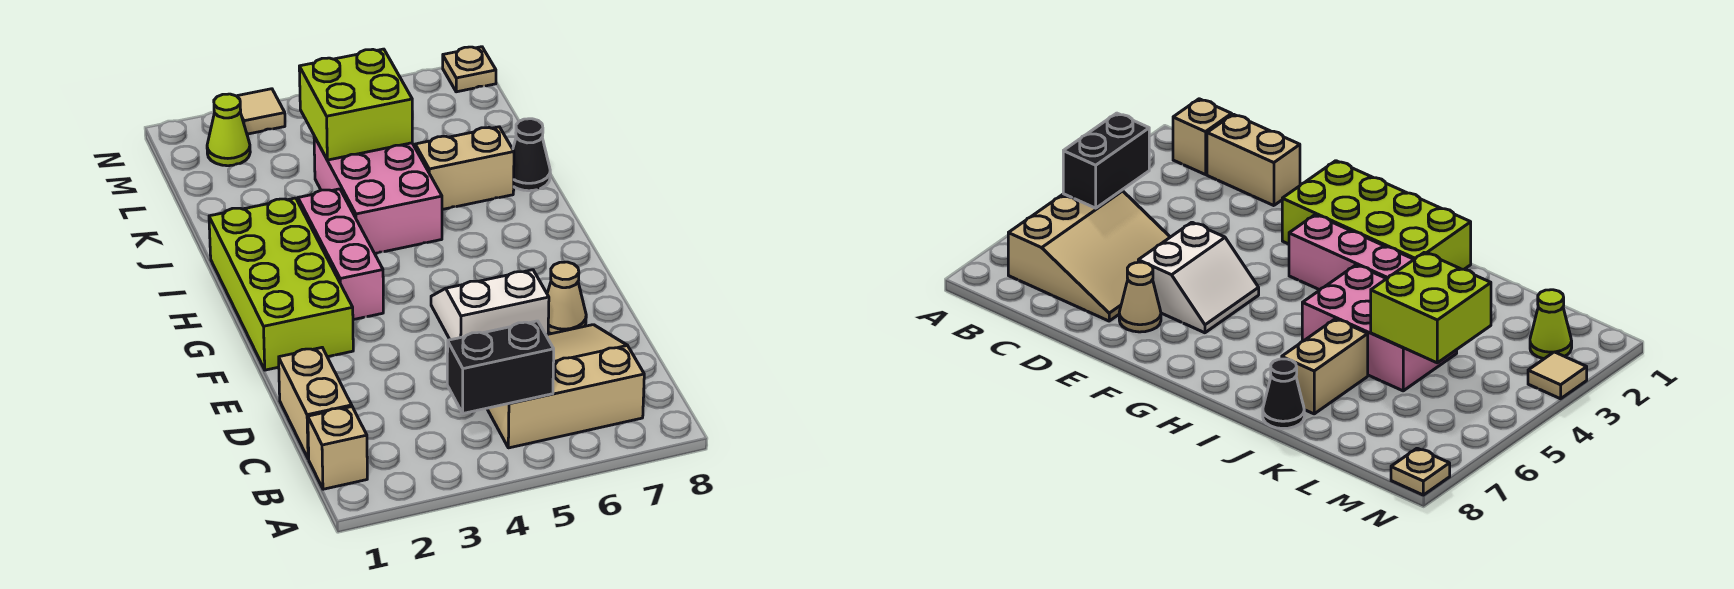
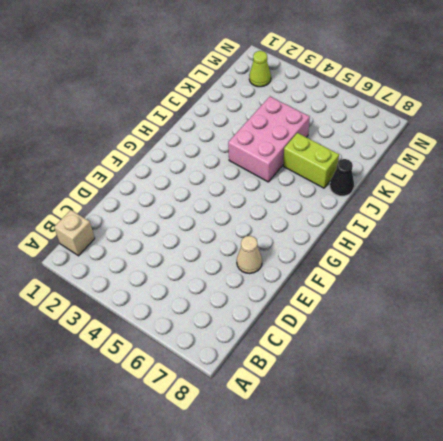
lime brick J6:J7 level 1 -> tan brick J6:J7 level 1
none -> tan slope B5:D7 level 1 top B
none -> tan brick C1:D1 level 1
none -> white slope E5:F6 level 1 top E

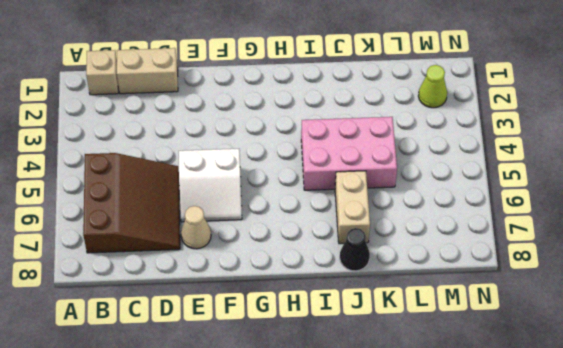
brown slope B5:D7 level 1 top B -> tan slope B5:D7 level 1 top B
white slope E5:F6 level 1 top 5 -> white slope E5:F6 level 1 top E
none -> lime brick F1:I2 level 1
none -> pink brick G3:I3 level 1
none -> tan tile N3 level 1

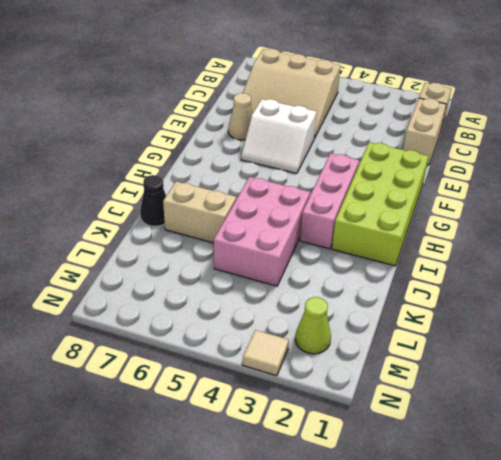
none -> tan plate N8 level 1
none -> black brick B4:B5 level 2
none -> lime brick K4:L5 level 2

